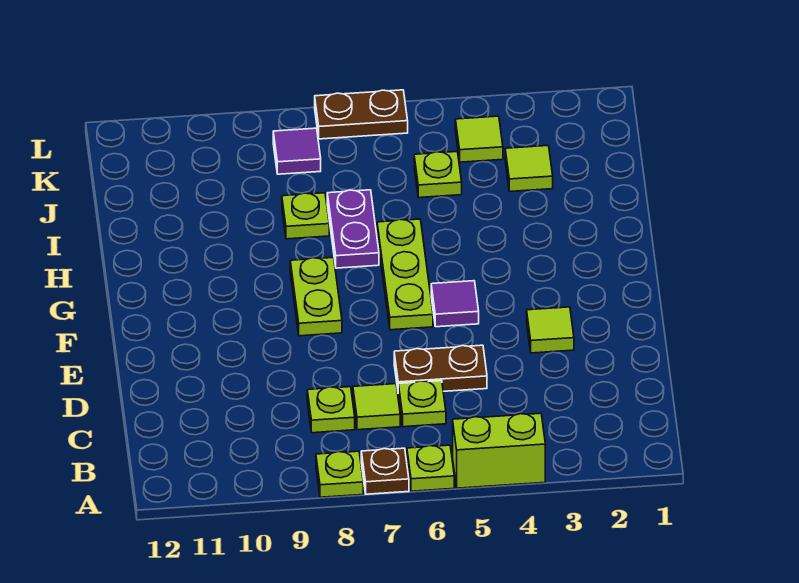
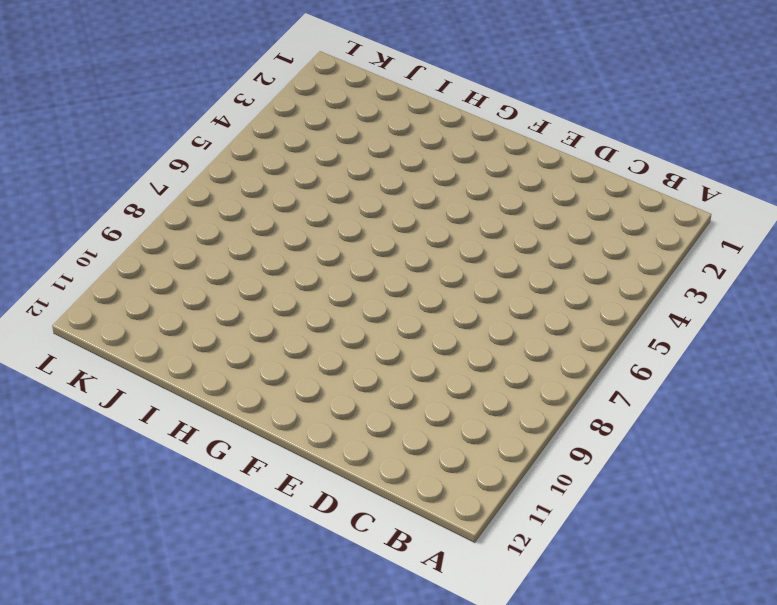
none -> lime brick A4:A5 level 1
none -> lime plate A6 level 1
none -> brown plate A7 level 1

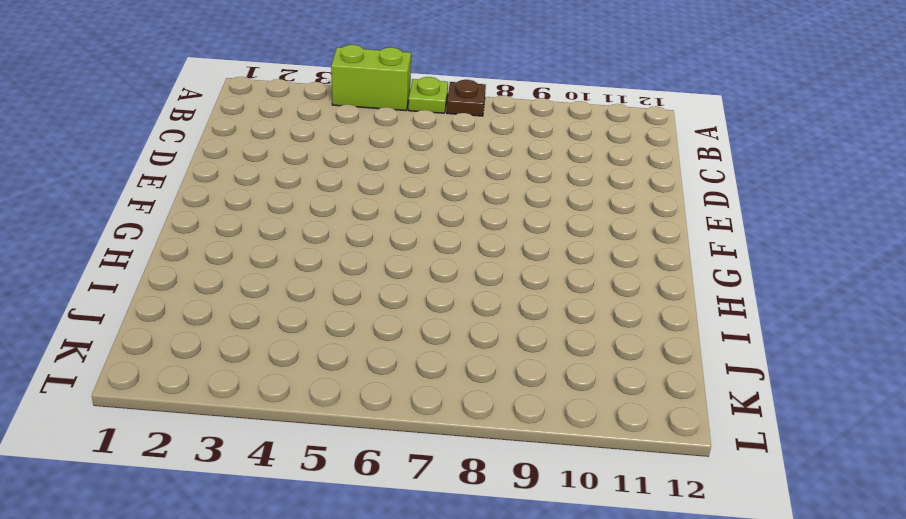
none -> lime plate A8 level 1
none -> lime plate C6 level 1
none -> lime tile C7 level 1

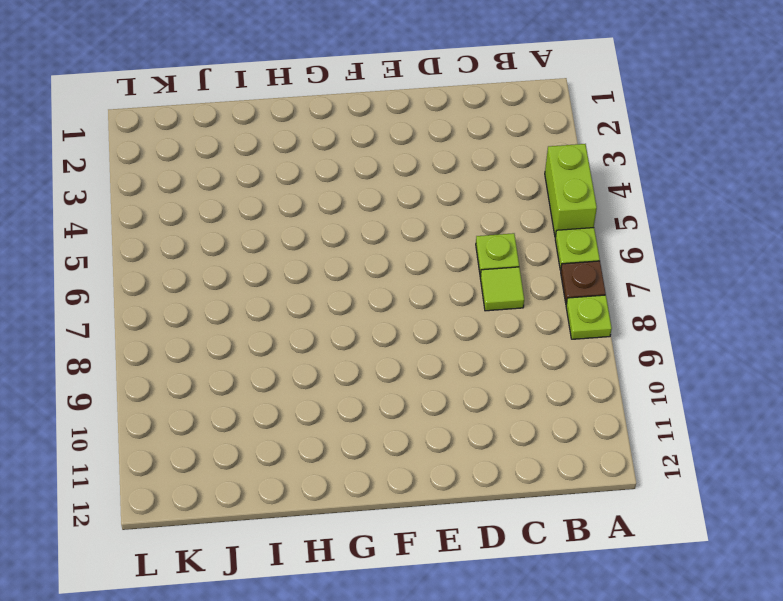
none -> lime plate C8 level 1
none -> brown plate D5:D6 level 1
none -> lime tile E3 level 1

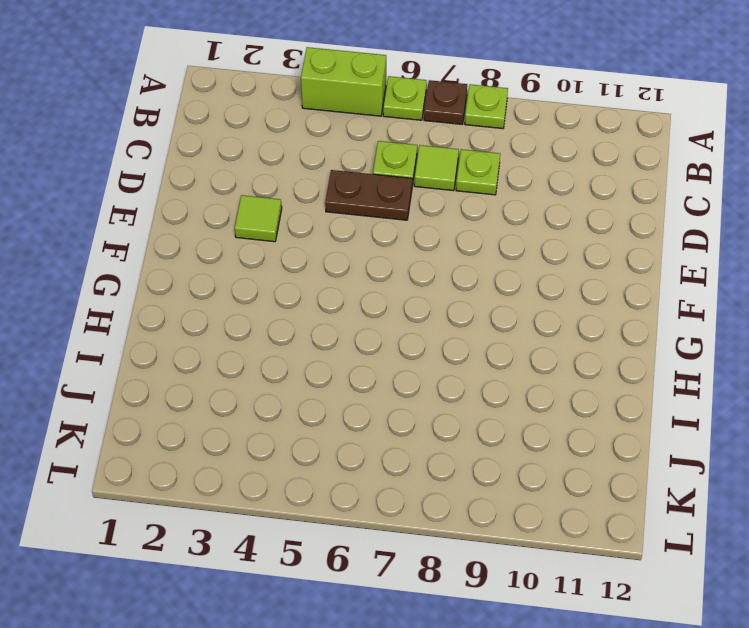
none -> purple tile F5 level 1
none -> lime plate F6:H6 level 1
none -> lime plate F8:G8 level 1

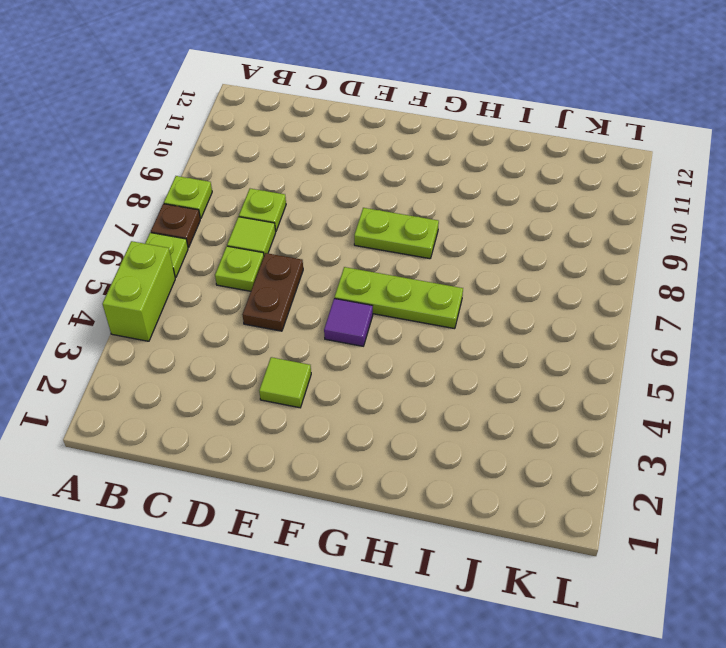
none -> purple plate H7:I7 level 1
none -> lime plate I8 level 1
none -> lime tile J3 level 1

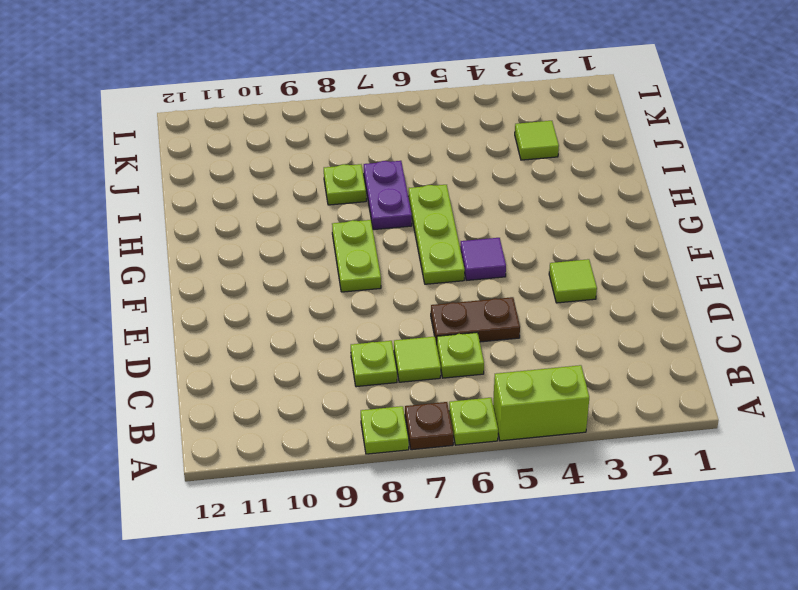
none -> lime plate J5 level 1
none -> lime tile K4 level 1
none -> purple tile K8 level 1

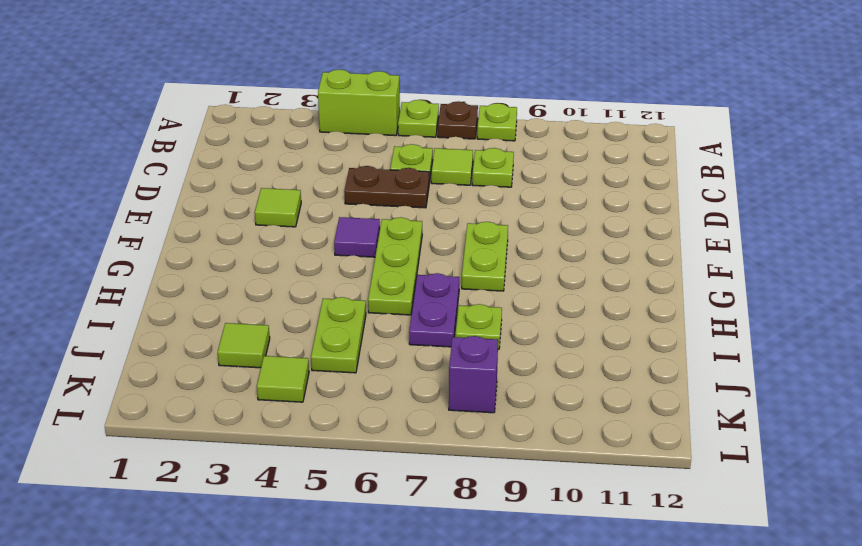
lime plate I5:J5 level 1 -> lime plate J5 level 1
purple brick K8 level 1 -> purple tile K8 level 1
none -> brown plate L6:L7 level 1

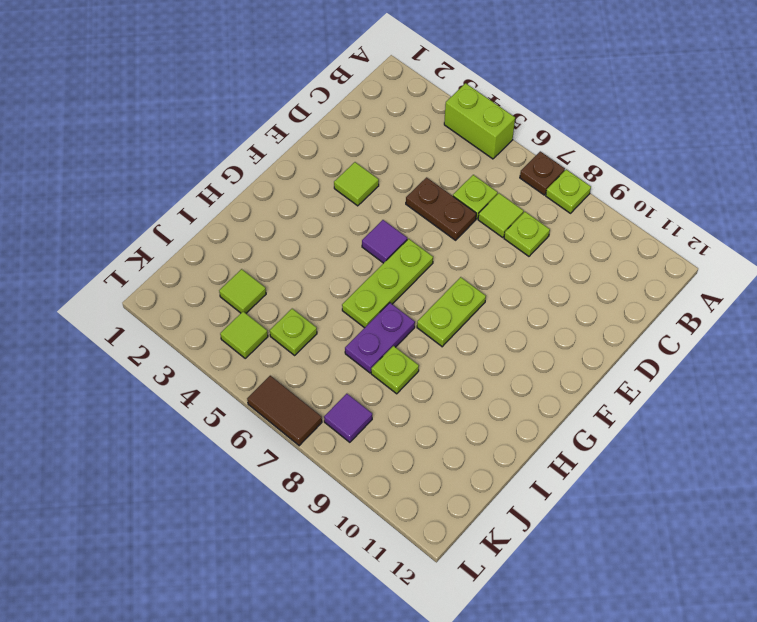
brown tile L6:L7 level 1 -> brown plate L6:L7 level 1
none -> lime plate A6 level 1

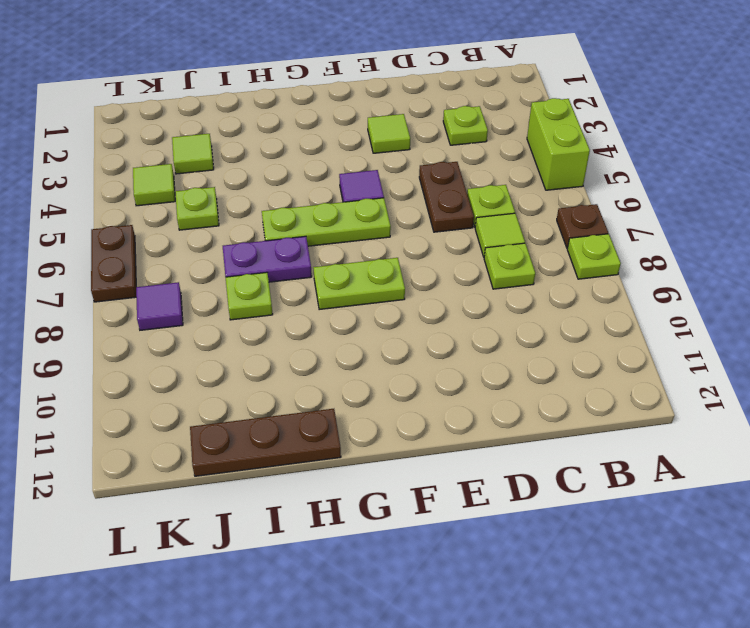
lime plate C3 level 1 -> lime plate A6 level 1
brown plate H12:J12 level 1 -> none

